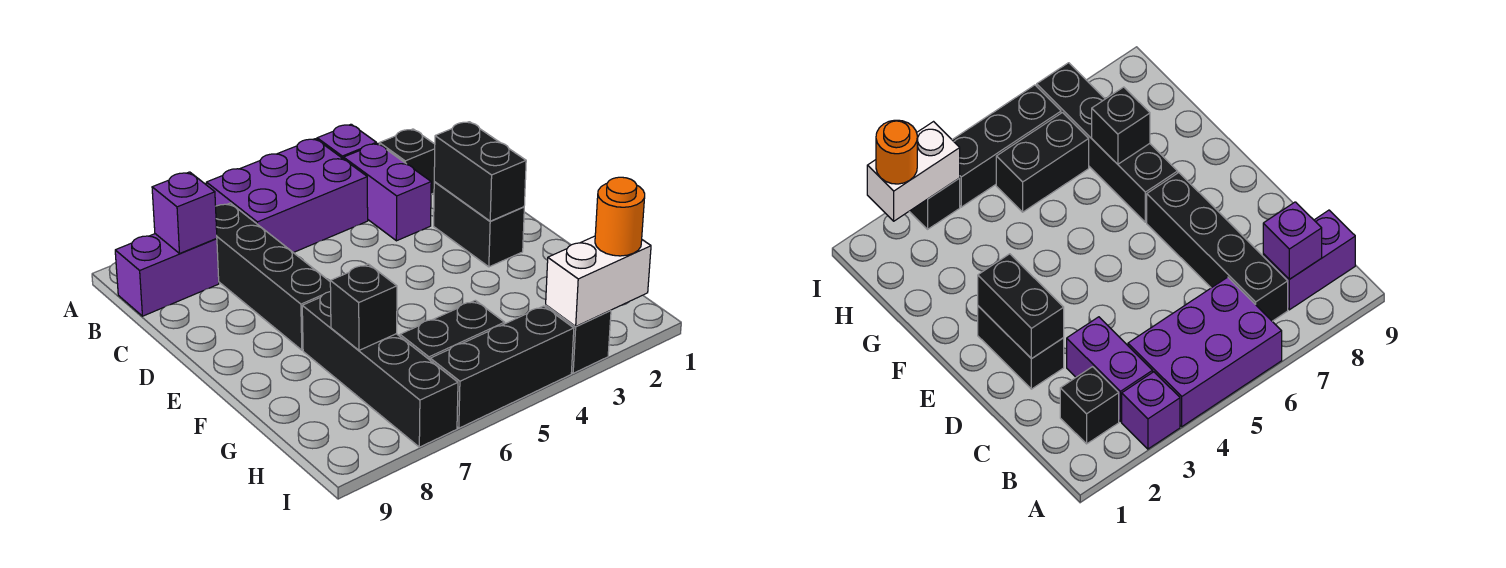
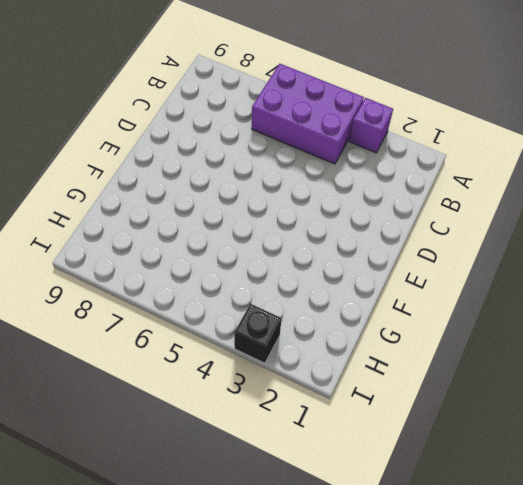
none -> black brick B2 level 1
none -> purple brick B3:C3 level 1
none -> black brick B7:E7 level 1

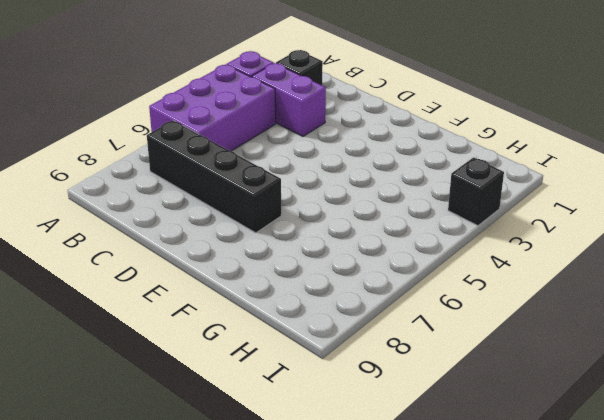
none -> purple brick B8:B9 level 1
none -> black brick D2:E2 level 1
none -> black brick F7:I7 level 1

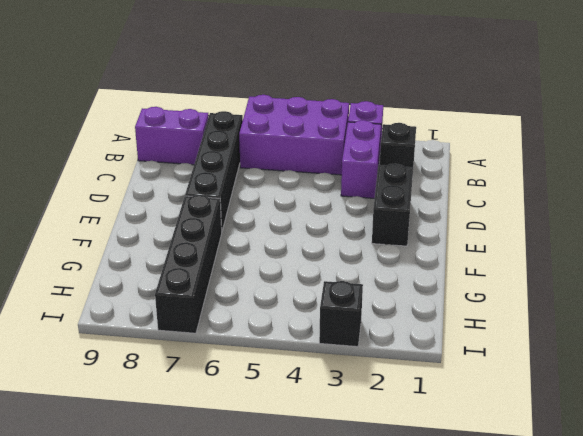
none -> black brick H5:H6 level 1
none -> black brick I4:I6 level 1
none -> purple brick B8 level 2

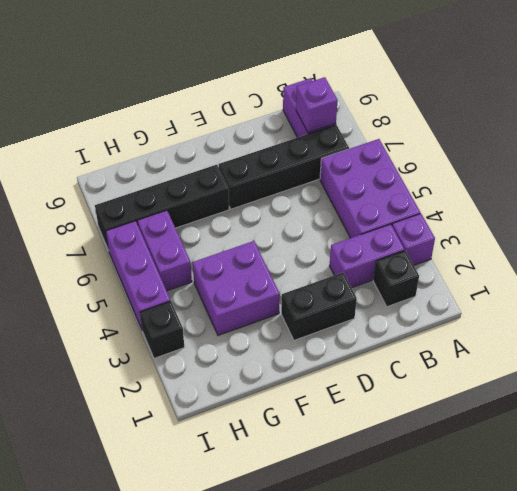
purple brick F3:G4 level 1 -> none
purple brick H5:H6 level 1 -> black brick H5:H6 level 1
purple brick I4:I6 level 1 -> black brick I4:I6 level 1
none -> black brick D2:E2 level 2
none -> black brick G7 level 2
none -> white brick I2:I3 level 2

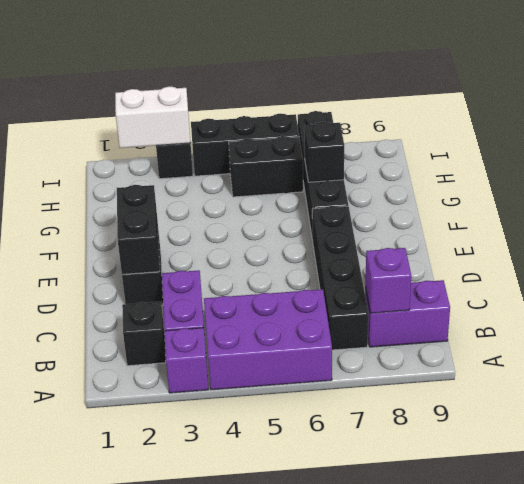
none -> orange round brick I2 level 3

